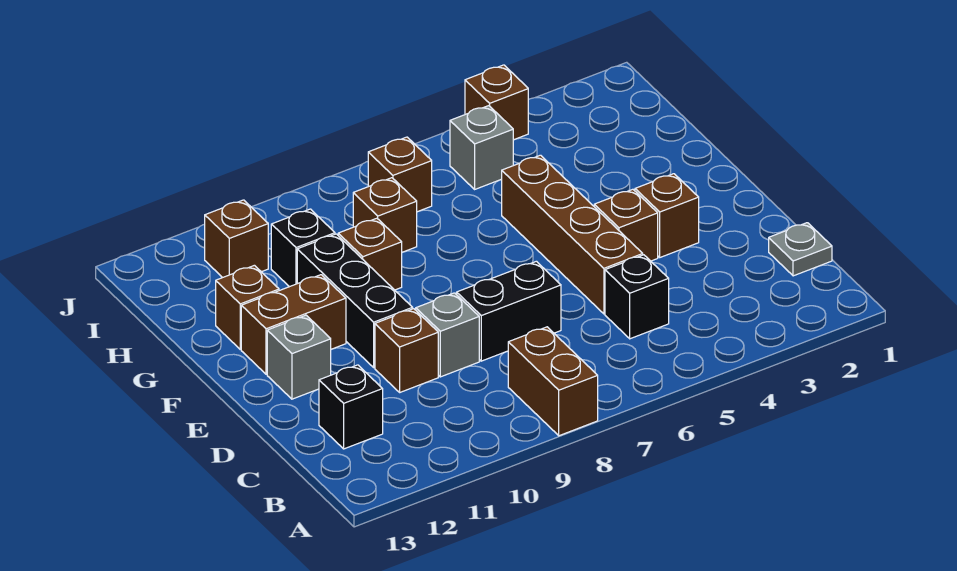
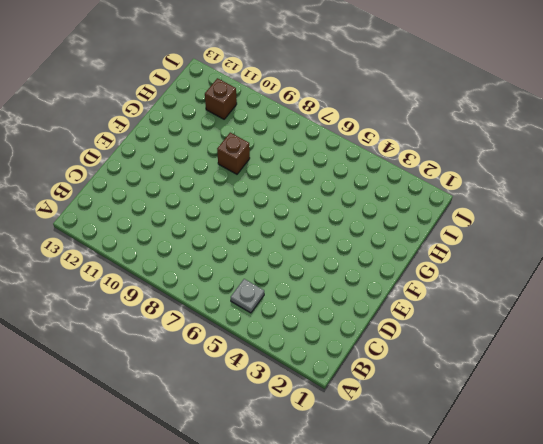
grey plate B5 level 1 -> grey plate C1 level 1
none -> brown brick A8:B8 level 1
none -> black brick C5 level 1
none -> black brick C12 level 1

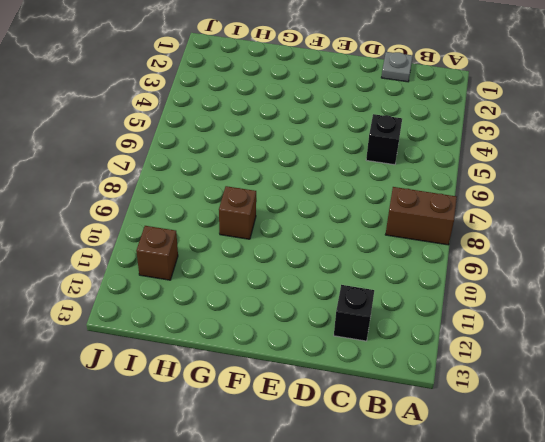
none -> brown brick D5:G5 level 1
none -> black brick D7:D8 level 1
none -> grey brick D9 level 1

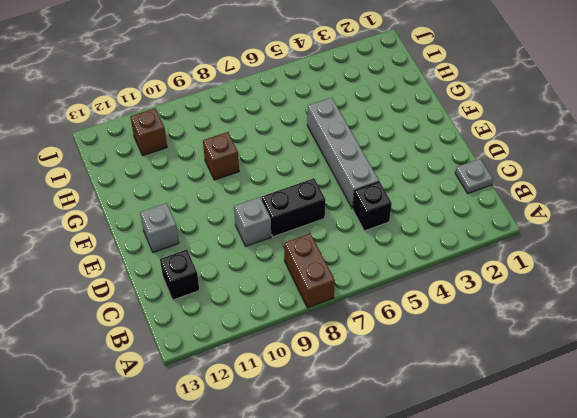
grey brick D5:G5 level 1 -> brown brick D5:G5 level 1
none -> brown brick D10 level 1
none -> brown brick E3 level 1
none -> brown brick E4 level 1

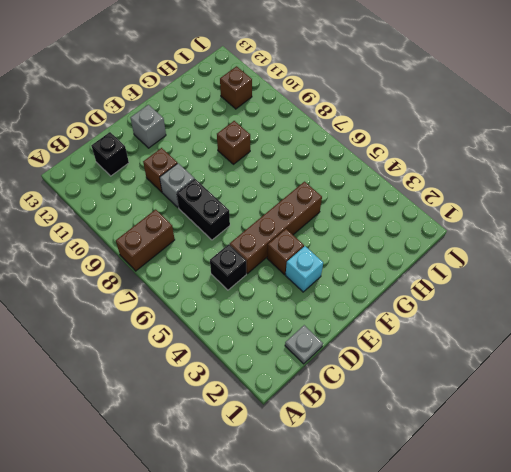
cyan brick E3 level 1 -> brown brick E3 level 1
none -> black brick E10:G10 level 1
none -> brown brick F11:F12 level 1
none -> brown brick G12 level 1

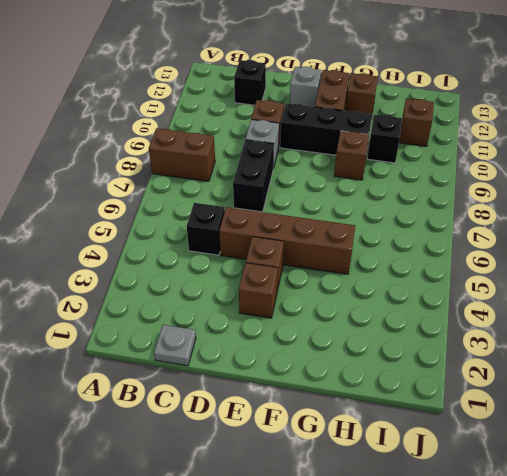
none -> brown brick H8 level 1
none -> grey brick I5 level 1
none -> brown brick I7 level 1

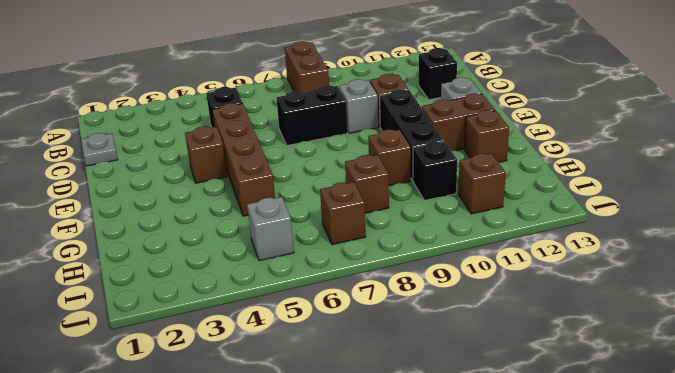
none -> brown brick E3 level 1
none -> brown brick J4 level 1

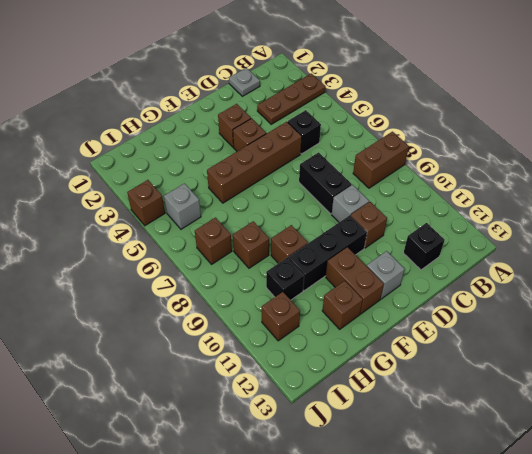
brown plate A3:C3 level 1 -> none

